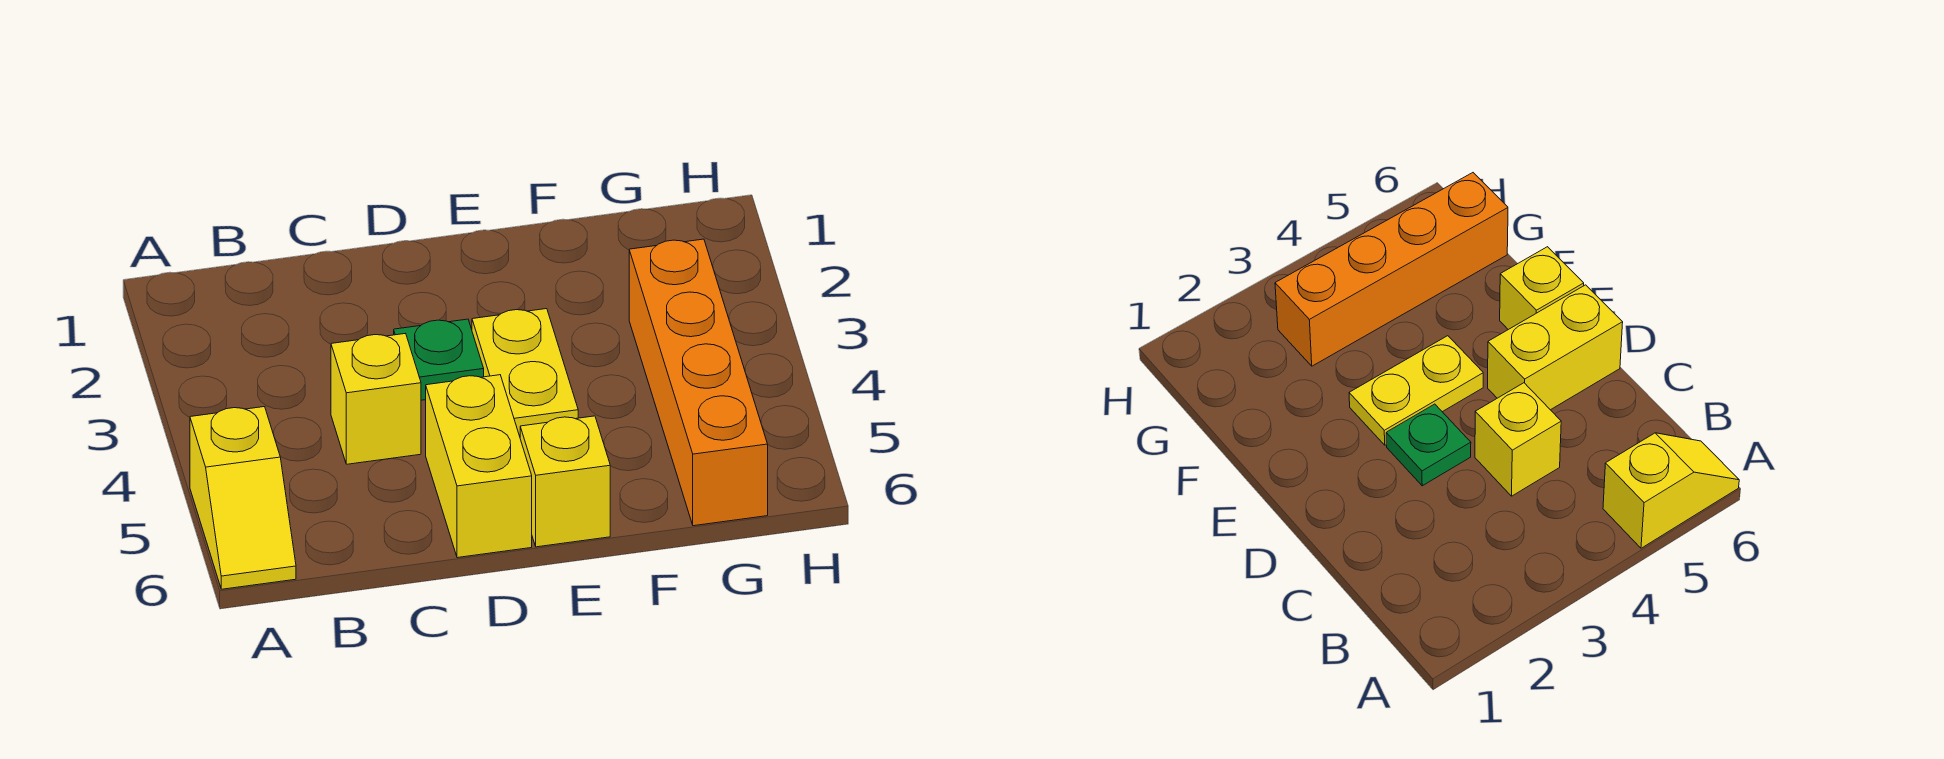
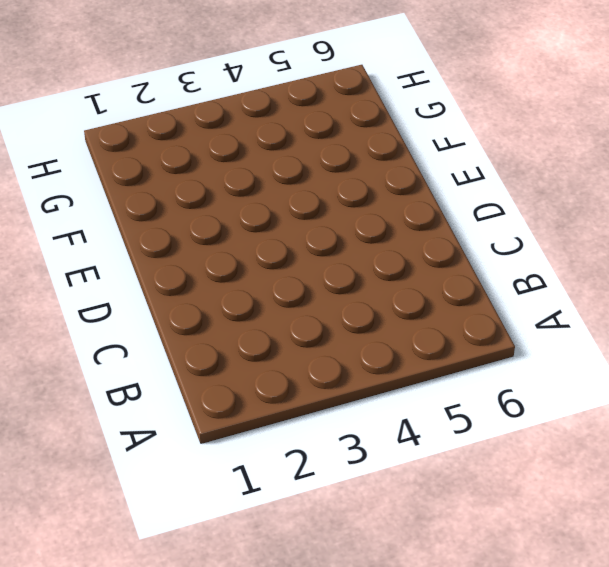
none -> yellow slope A5:A6 level 1 top 5
none -> yellow brick C4 level 1

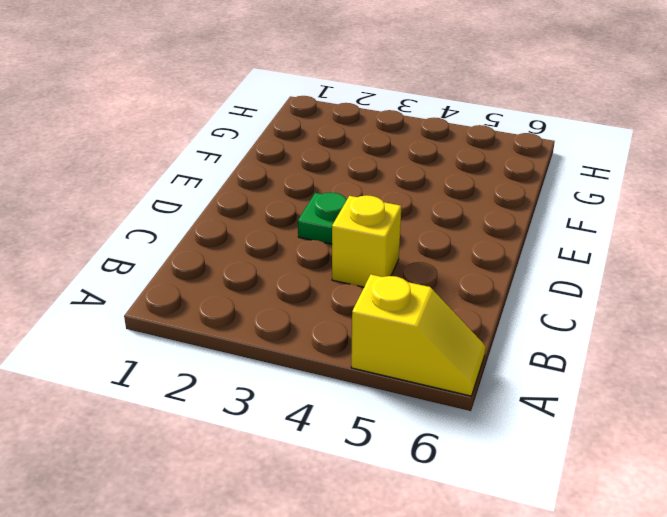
none -> yellow brick D5:D6 level 1
none -> yellow plate E3:E4 level 1

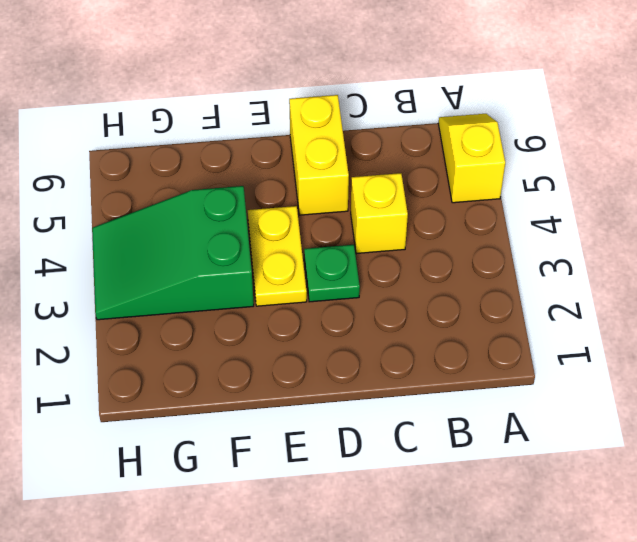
green slope F3:H4 level 1 top F -> orange brick G3:G6 level 1
none -> yellow brick E6 level 1

